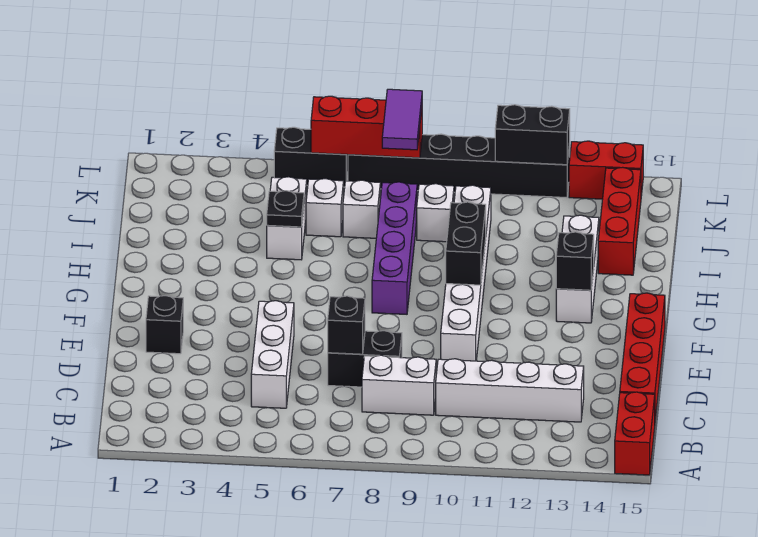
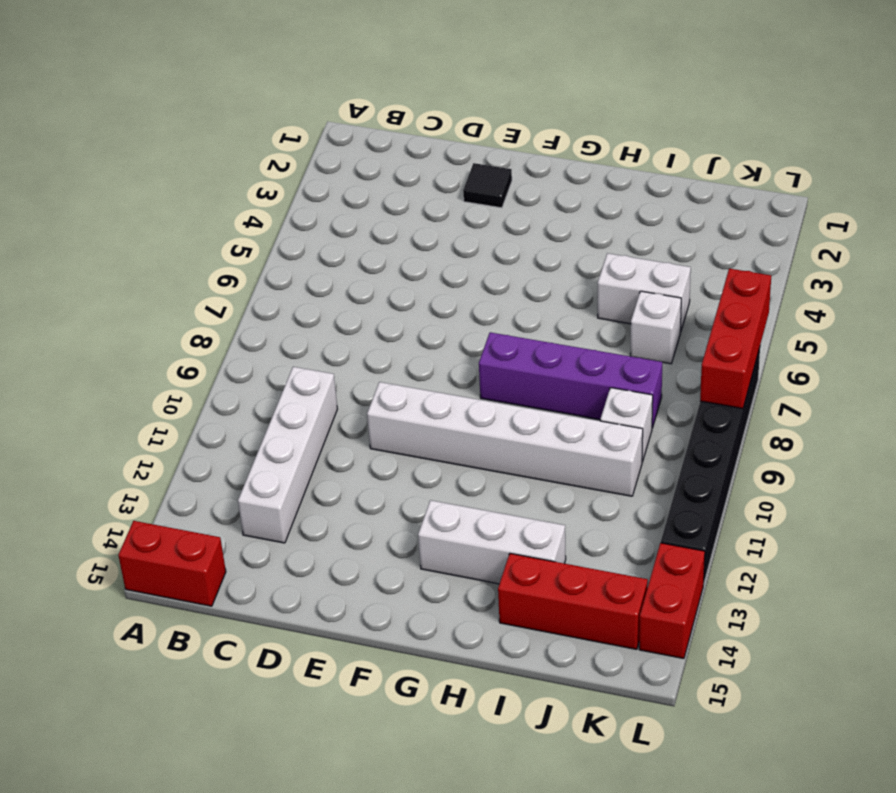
black tile E2 level 1 -> black brick E2 level 1
none -> white brick C5:E5 level 1
none -> white brick C8:C9 level 1
none -> red brick C15:F15 level 1

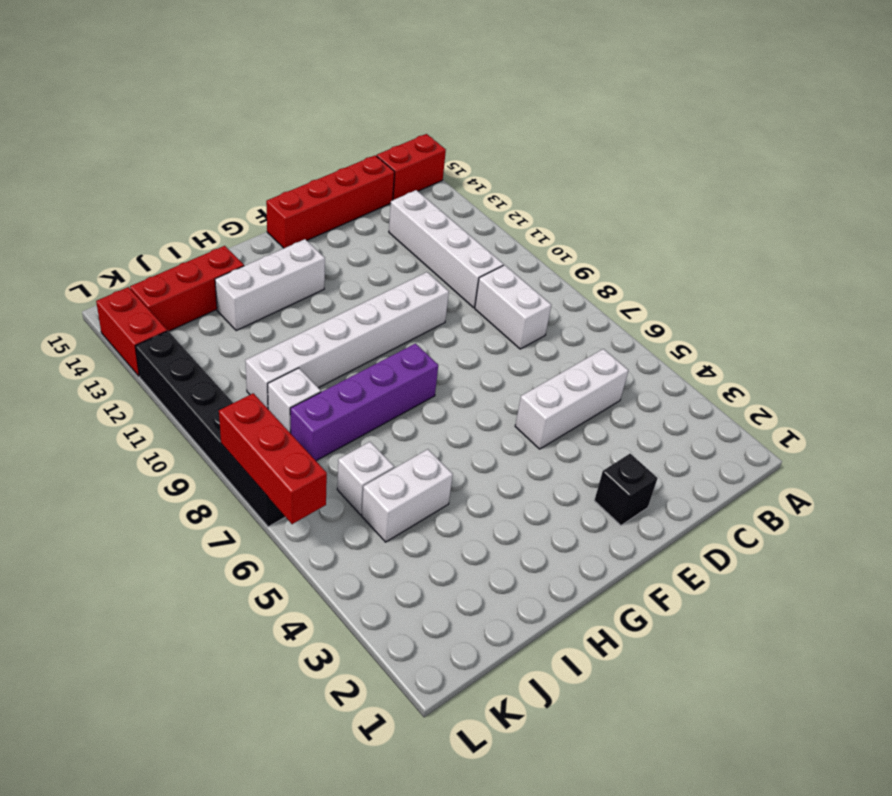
none -> black brick D7:D8 level 1
none -> white brick J7 level 1
none -> black brick L5:L6 level 1

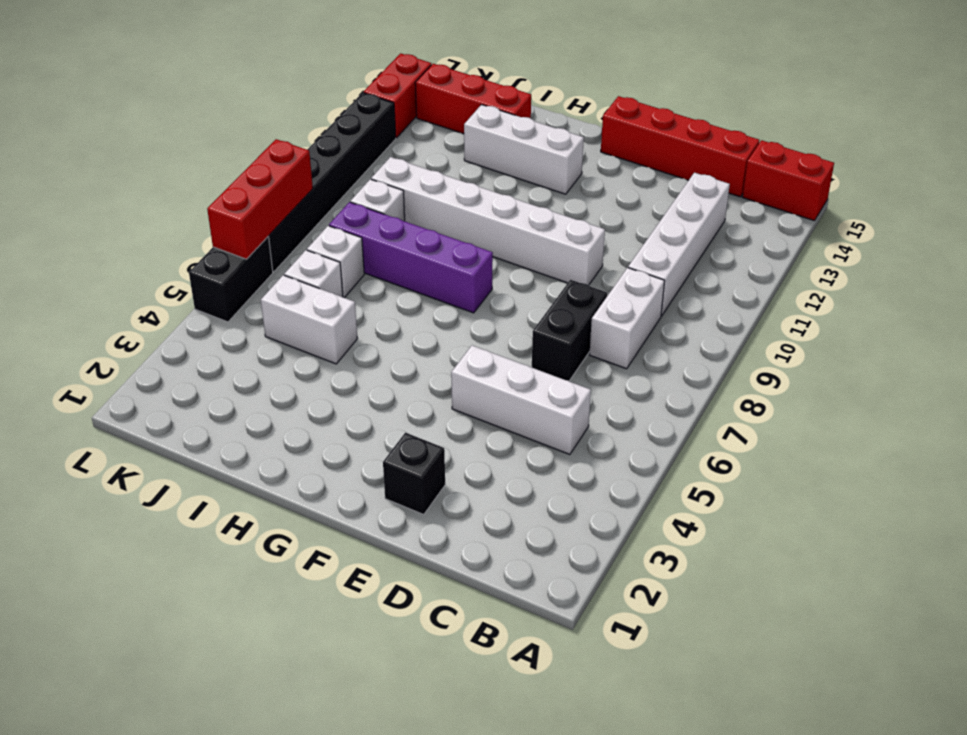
none -> black brick D7 level 2
none -> black brick G10:H10 level 2
none -> black brick G13 level 2

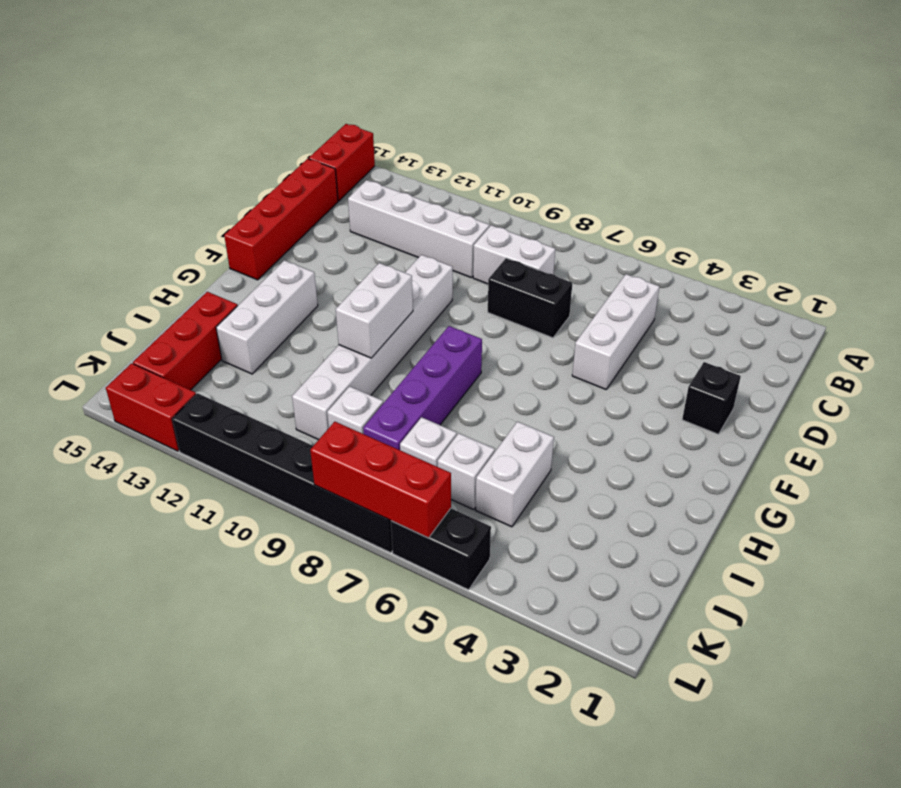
white brick G10:H10 level 2 -> black brick G10:H10 level 2
none -> black brick D7 level 2
none -> black brick G13 level 2
none -> black plate I5 level 2

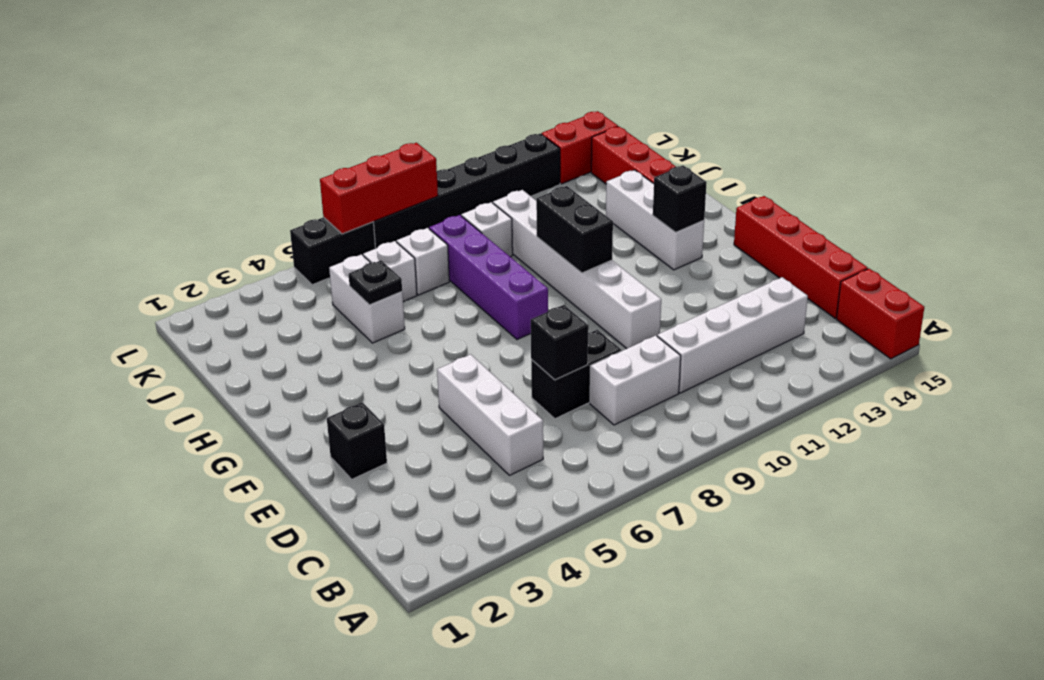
none -> black brick L11:L12 level 2
none -> purple tile K8:L8 level 3

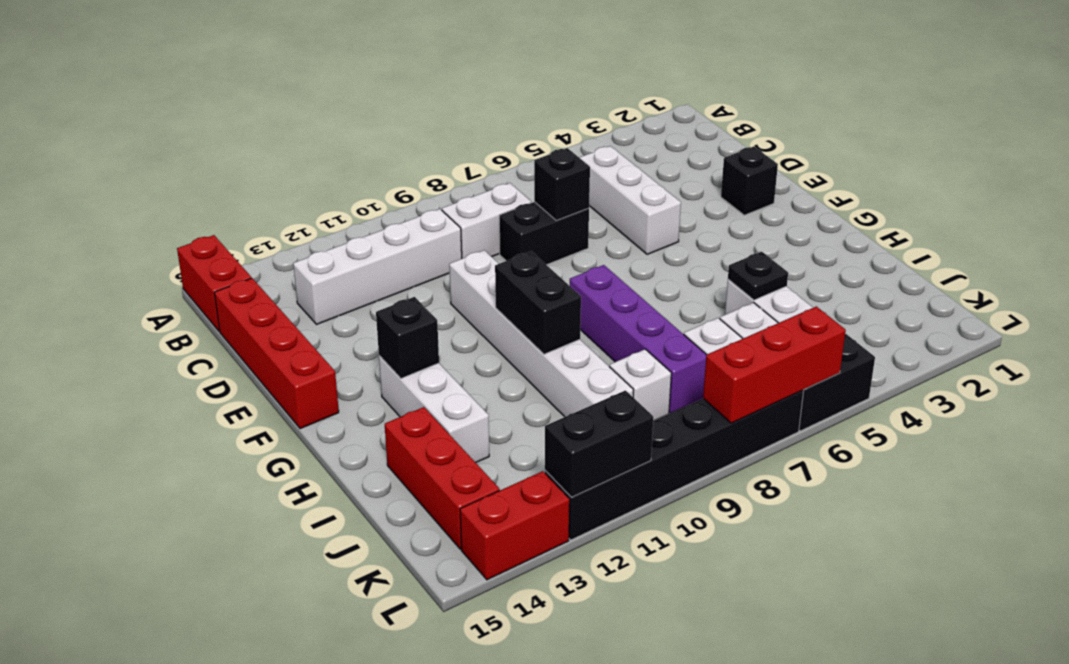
none -> purple tile K8:L8 level 3

